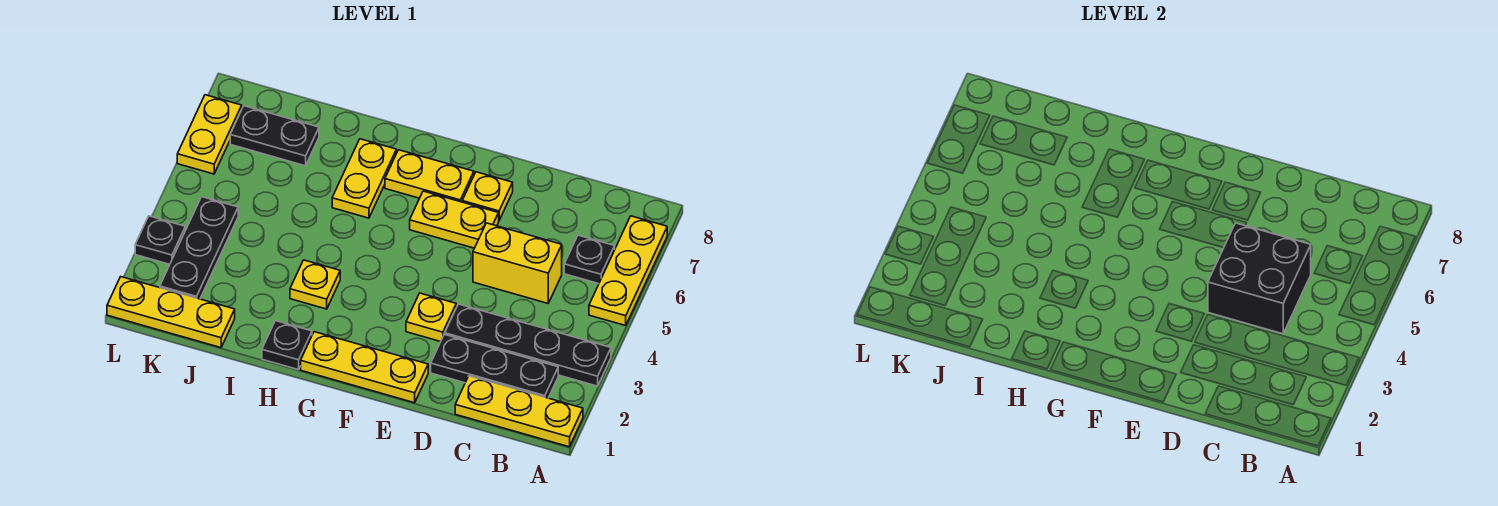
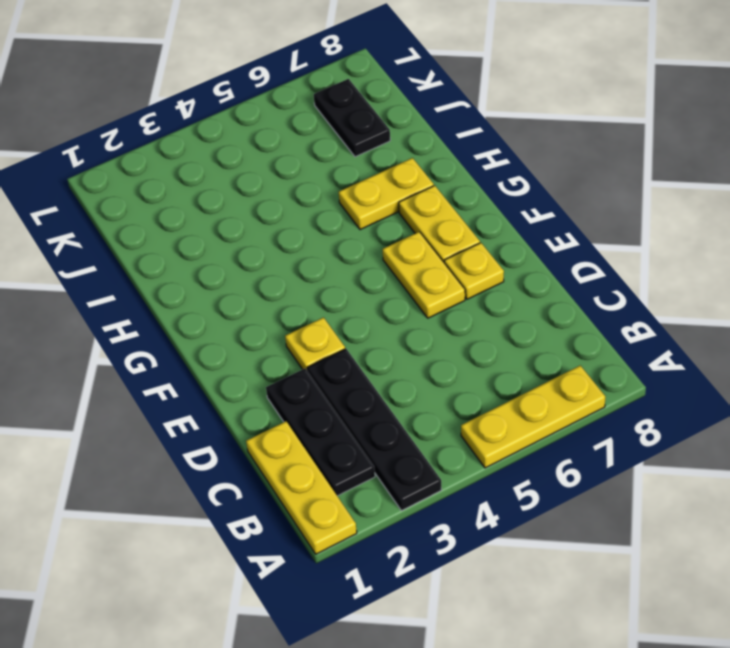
none -> black plate B6 level 1
none -> yellow brick C5:D5 level 1
none -> yellow plate E1:G1 level 1

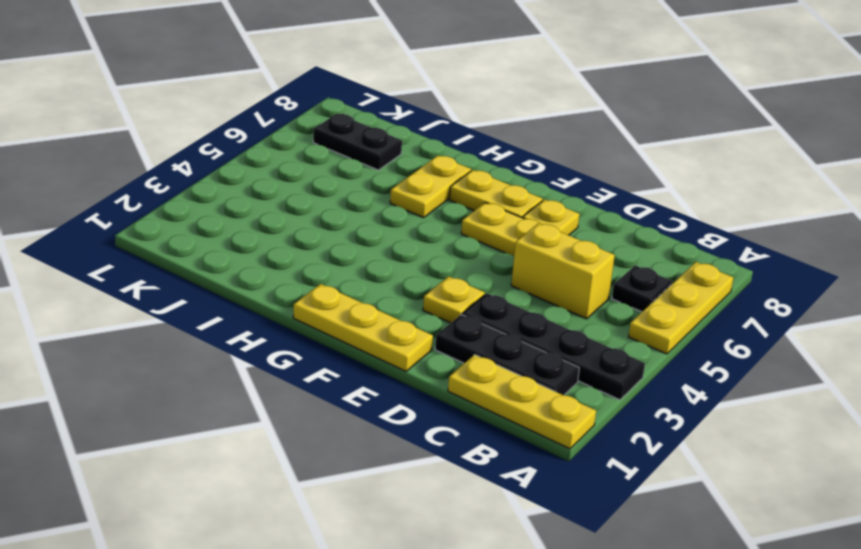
none -> black plate H1 level 1
none -> yellow plate H3 level 1
none -> yellow plate J1:L1 level 1

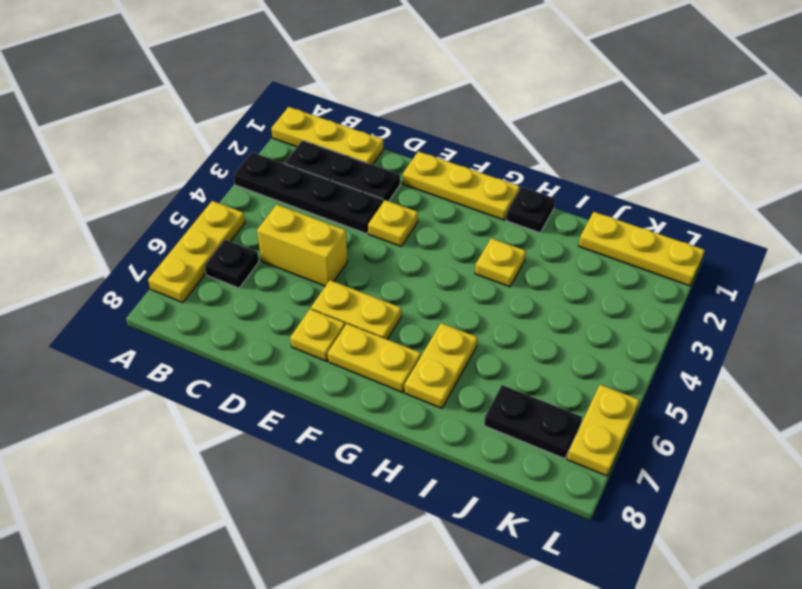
none -> black plate K2:K4 level 1
none -> black plate L3 level 1
none -> black brick C4:D5 level 2

